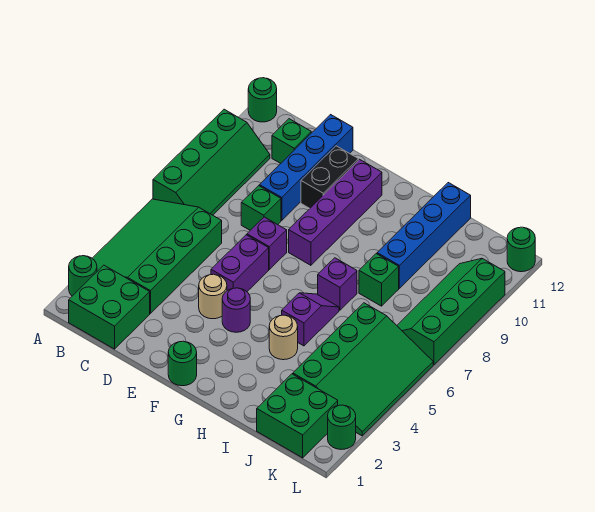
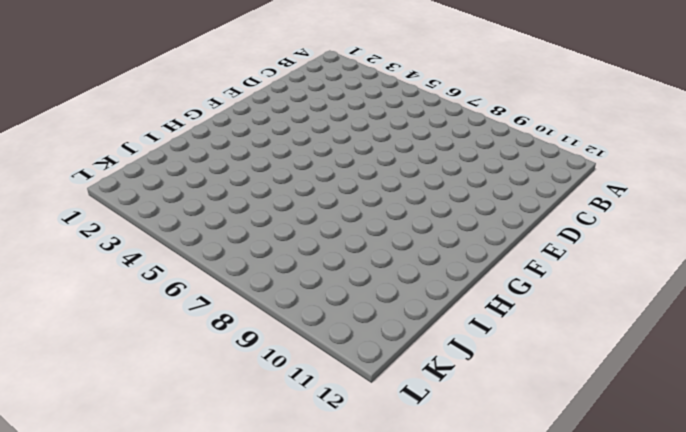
none -> green round brick A2 level 1
none -> green slope A3:C6 level 1 top C
none -> green slope A7:B10 level 1 top A

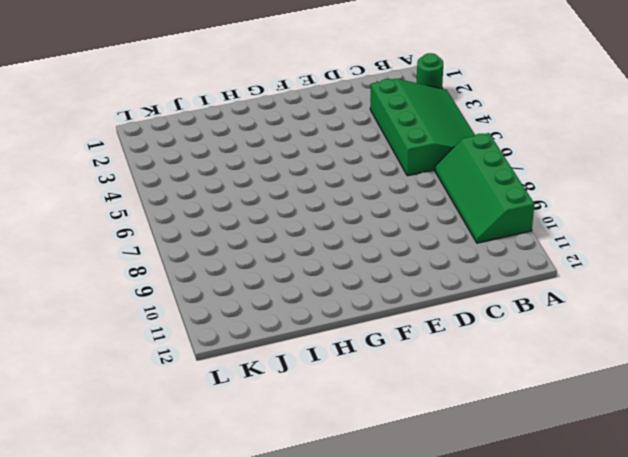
none -> green round brick A12 level 1
none -> green brick B1:C2 level 1
none -> green brick C11 level 1

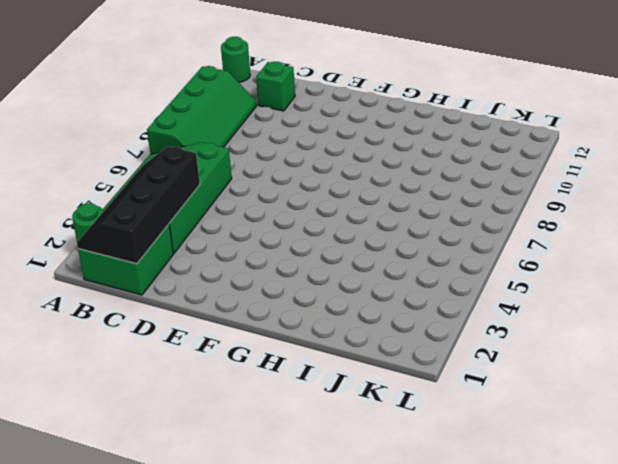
black slope B1:C4 level 2 top C -> none
none -> green brick D8 level 1
none -> blue brick D9:D12 level 1
none -> tan round brick E4 level 1

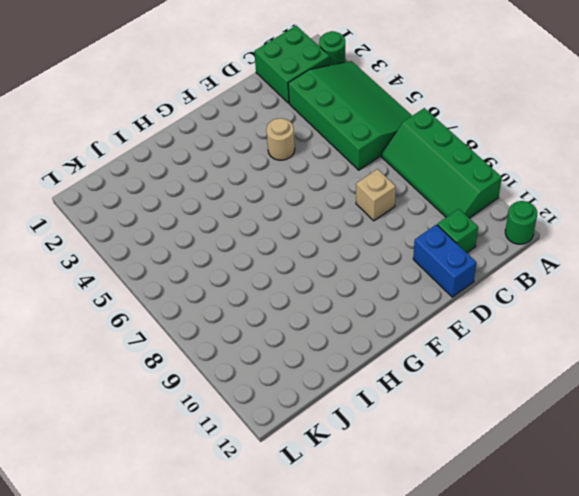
tan brick D8 level 1 -> green brick D8 level 1
blue brick D11:D12 level 1 -> blue brick D9:D12 level 1
none -> purple brick E5:E6 level 1
none -> purple brick E7 level 1
none -> black brick E10:E11 level 1

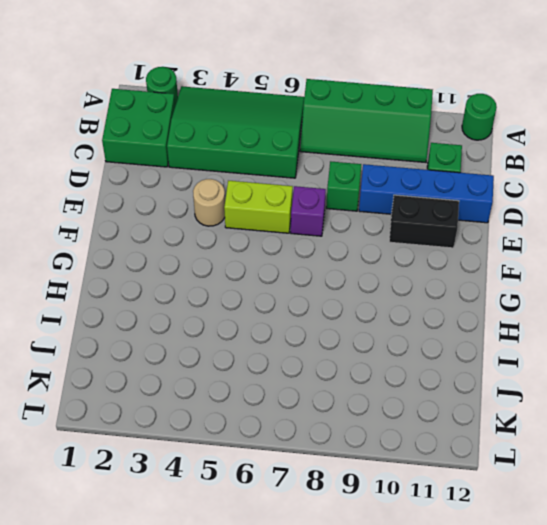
lime brick E5:E6 level 1 -> purple brick E5:E6 level 1
none -> green round brick F1 level 1
none -> purple round brick F4 level 1
none -> purple brick F8:F11 level 1

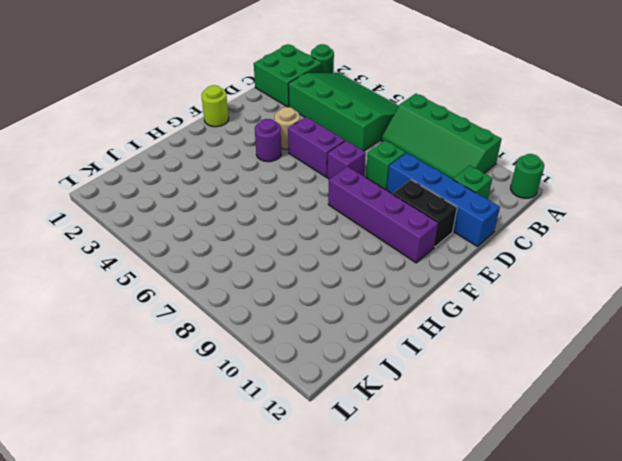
lime round brick F1 level 1 -> green round brick F1 level 1
none -> tan round brick H4 level 1
none -> purple slope H5:H6 level 1 top 5
none -> purple brick H7 level 1

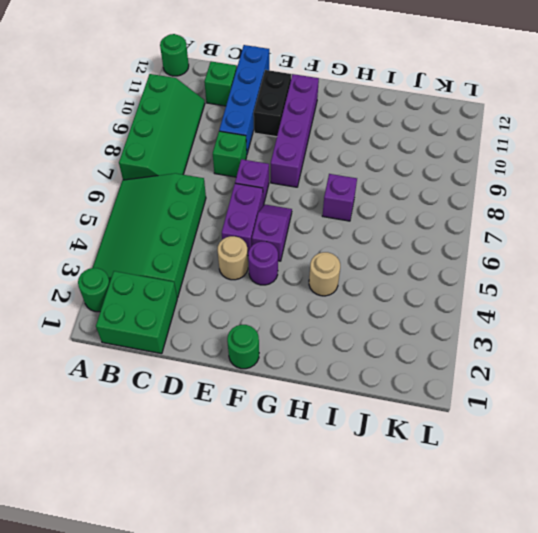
purple slope F5:F6 level 1 top 5 -> purple slope H5:H6 level 1 top 5
none -> green brick I8 level 1
none -> blue brick I9:I12 level 1
none -> green brick J1:K2 level 1

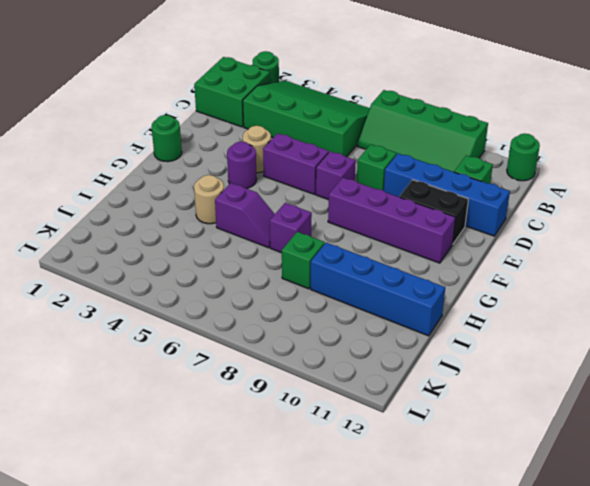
none -> green brick J1:K2 level 1
none -> green slope J3:L6 level 1 top J
none -> green slope K7:L10 level 1 top L

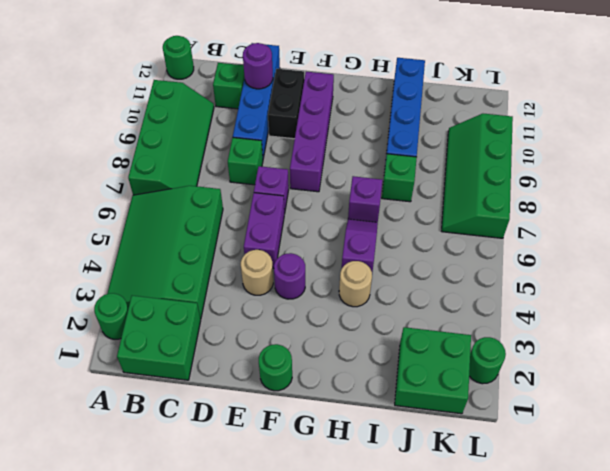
purple round brick D11 level 2 -> none
none -> green slope J3:L6 level 1 top J
none -> green round brick L12 level 1

